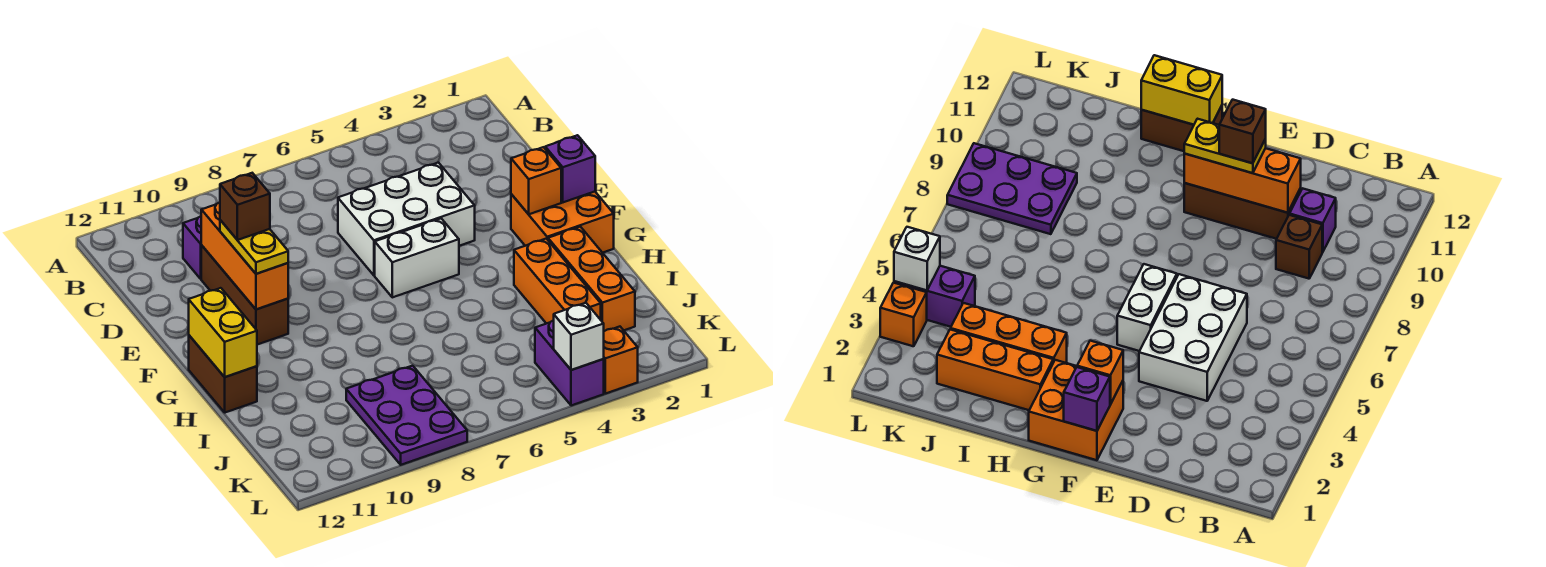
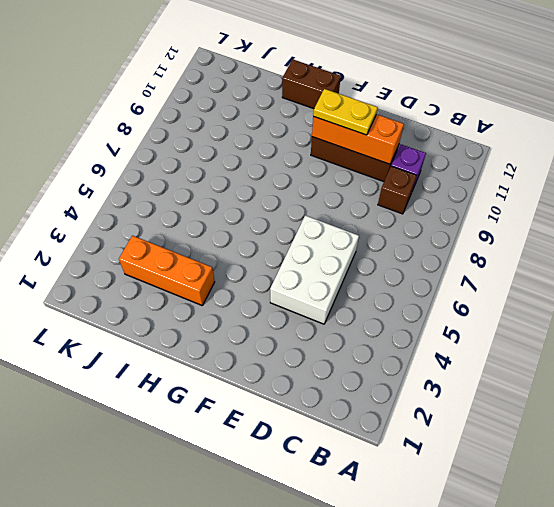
none -> orange brick F1:G2 level 1
none -> white brick F5:F6 level 1
none -> orange brick H2:J2 level 1

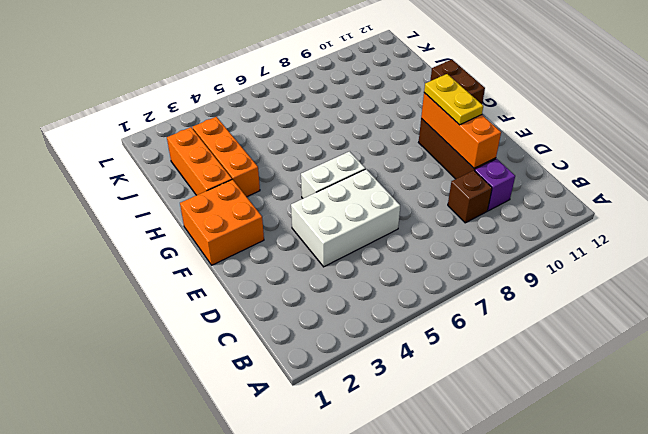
none -> purple plate J8:L9 level 1
none -> purple brick K4:L4 level 1
none -> orange brick L3 level 1

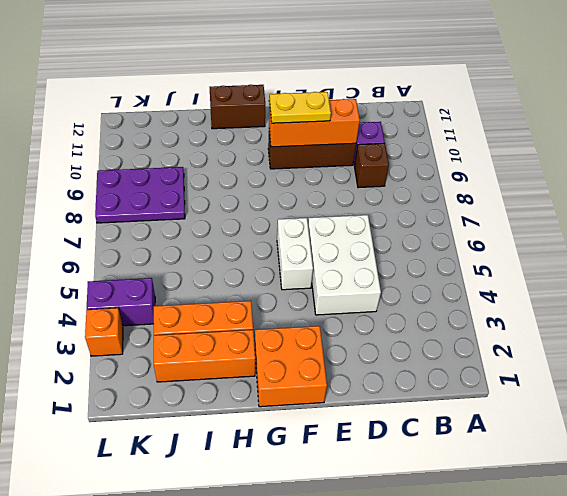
none -> purple brick F1 level 2
none -> orange brick F2 level 2
none -> yellow brick G12:H12 level 2

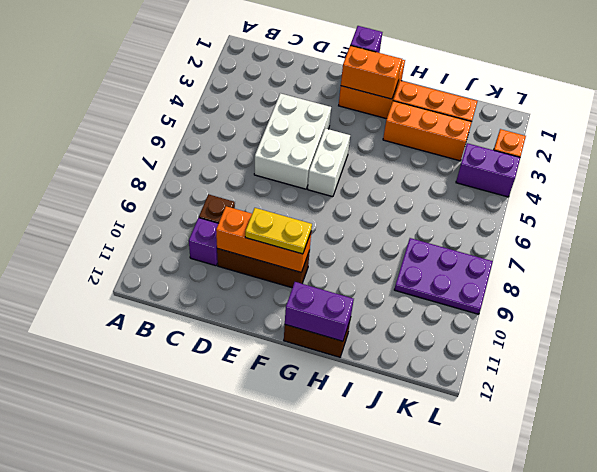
orange brick F2:G2 level 2 -> orange brick F2 level 2
purple brick G12:H12 level 2 -> yellow brick G12:H12 level 2
none -> white brick L4 level 2
none -> brown brick E10 level 4

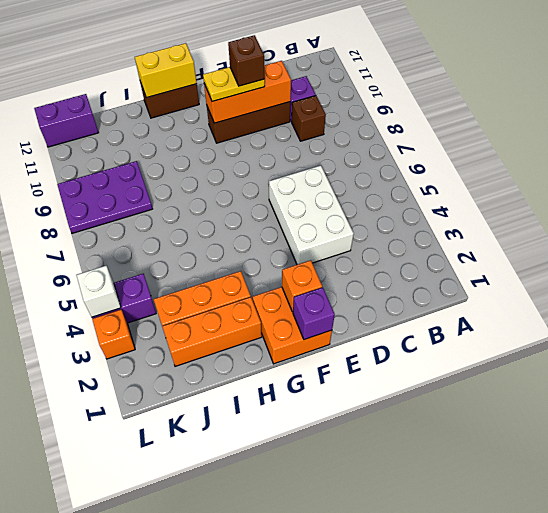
purple brick K12:L12 level 1 -> none
none -> white brick F5:F6 level 1

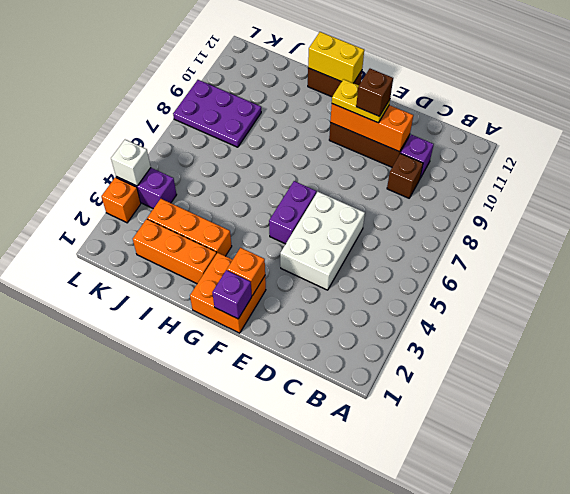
purple brick F5:F6 level 1 -> white brick F5:F6 level 1

